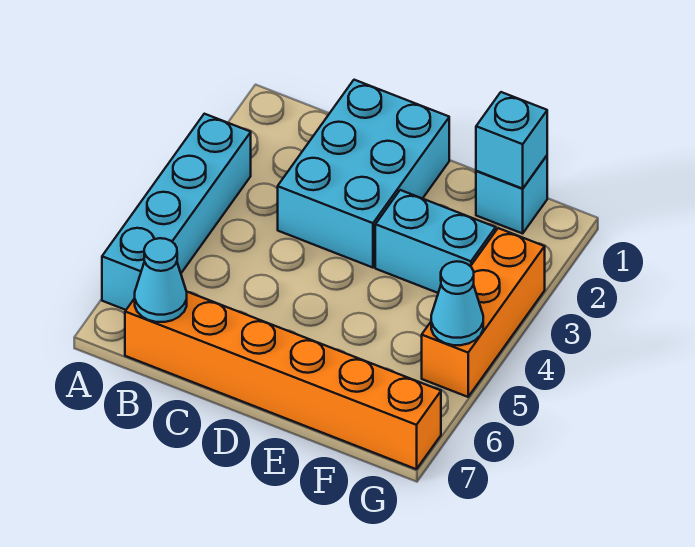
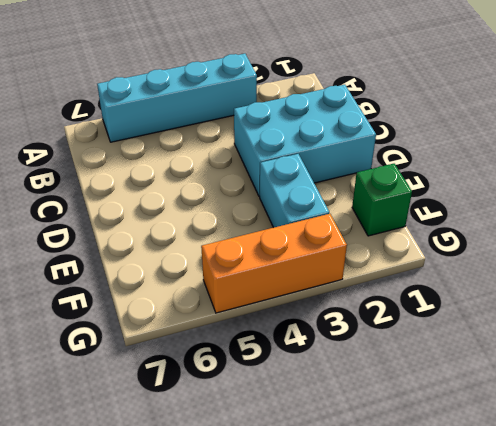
green brick F1 level 1 -> cyan brick F1 level 1
none -> orange brick B7:G7 level 1
none -> cyan cone B7 level 2

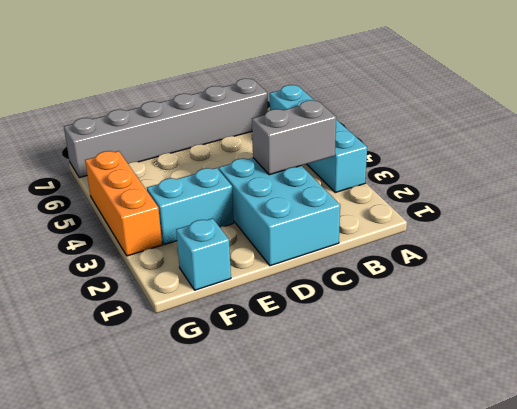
grey brick B3:C3 level 2 -> none
grey brick B7:G7 level 1 -> orange brick B7:G7 level 1
none -> cyan cone B7 level 2
none -> cyan brick F1 level 2

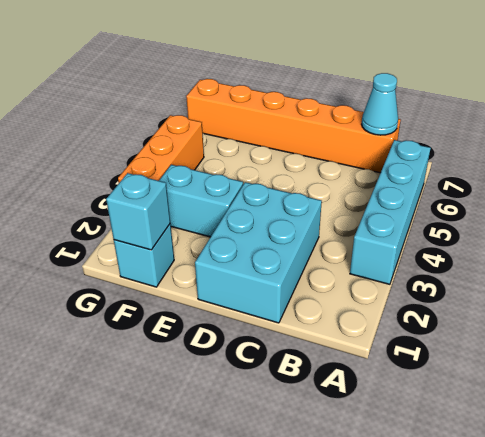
none -> cyan cone G5 level 2

